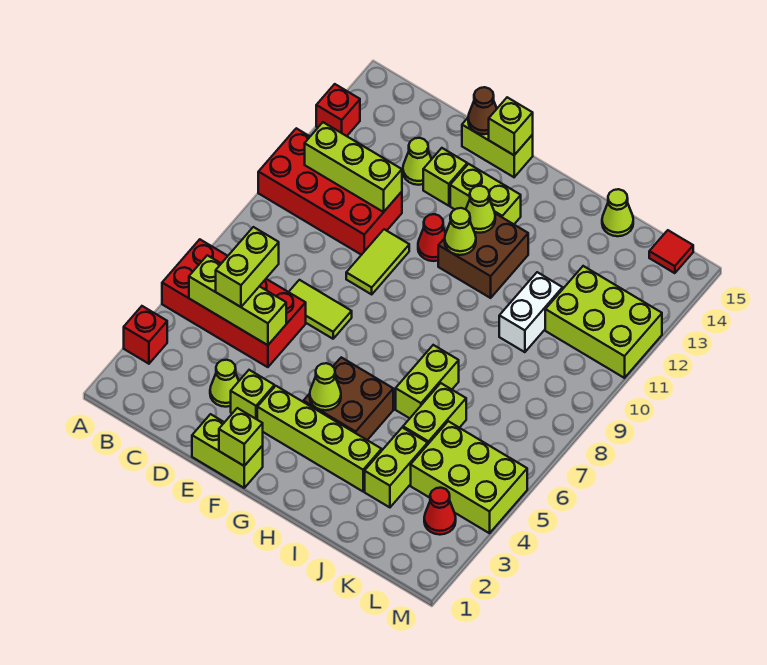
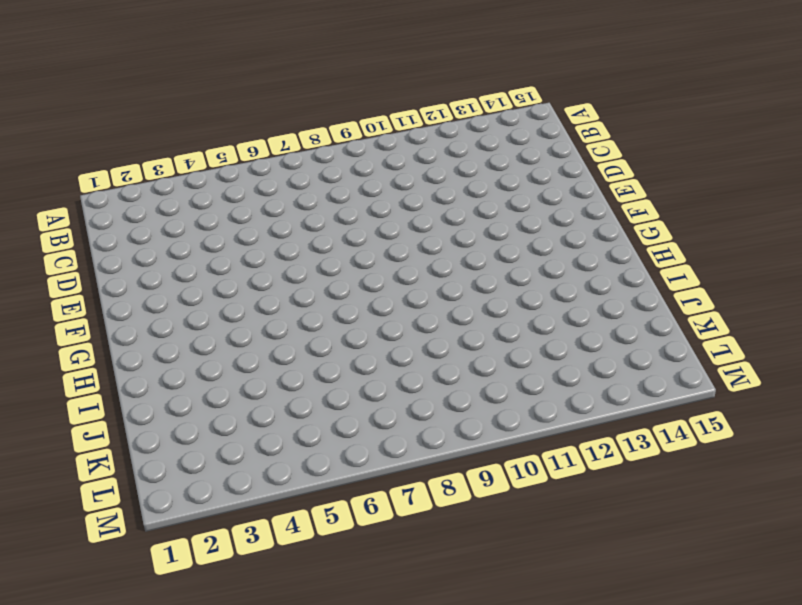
none -> red brick A3 level 1
none -> red brick A5:D6 level 1
none -> red brick A10:D11 level 1
none -> red brick A13 level 1

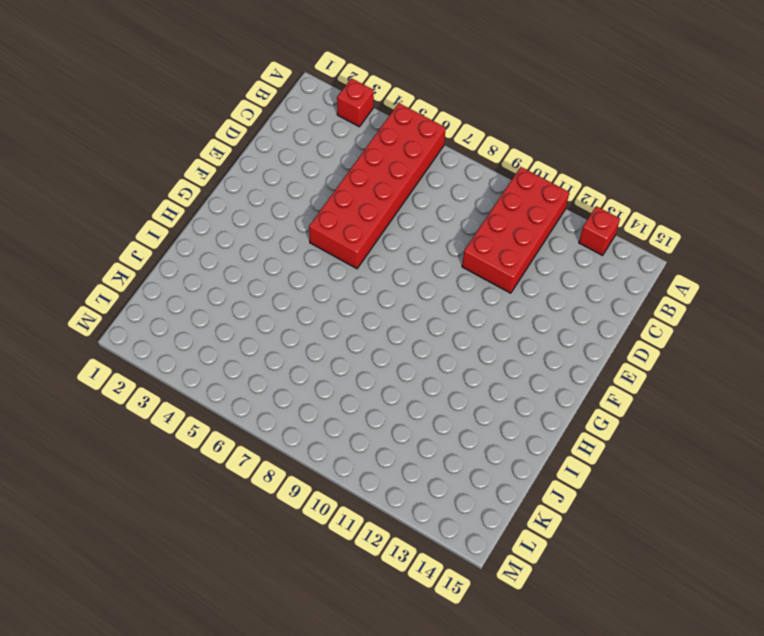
red brick A5:F6 level 1 -> red brick A5:D6 level 1
none -> lime cone D3 level 1
none -> lime tile D7:E7 level 1
none -> lime cone D13 level 1
none -> lime brick E1:F1 level 1

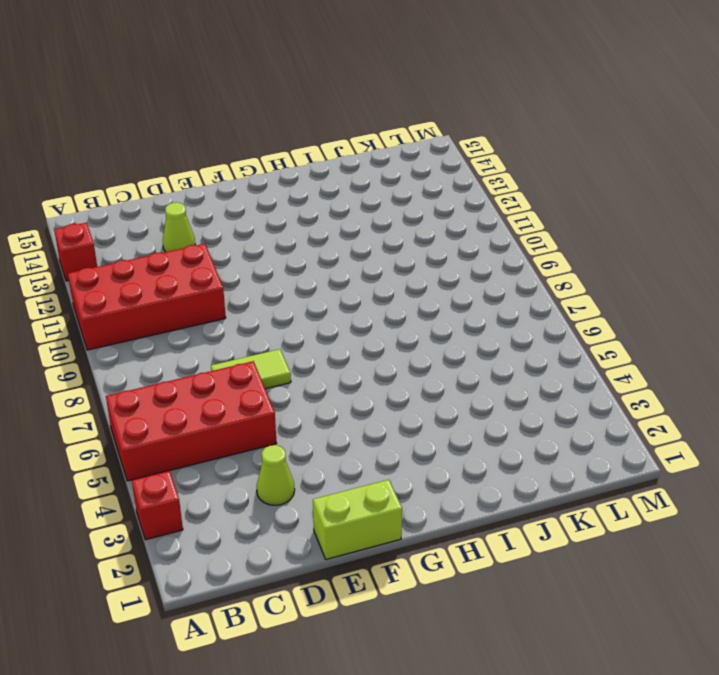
none -> lime brick E3 level 1
none -> lime tile E9:E10 level 1
none -> lime brick E13 level 1
none -> lime brick E15:F15 level 1

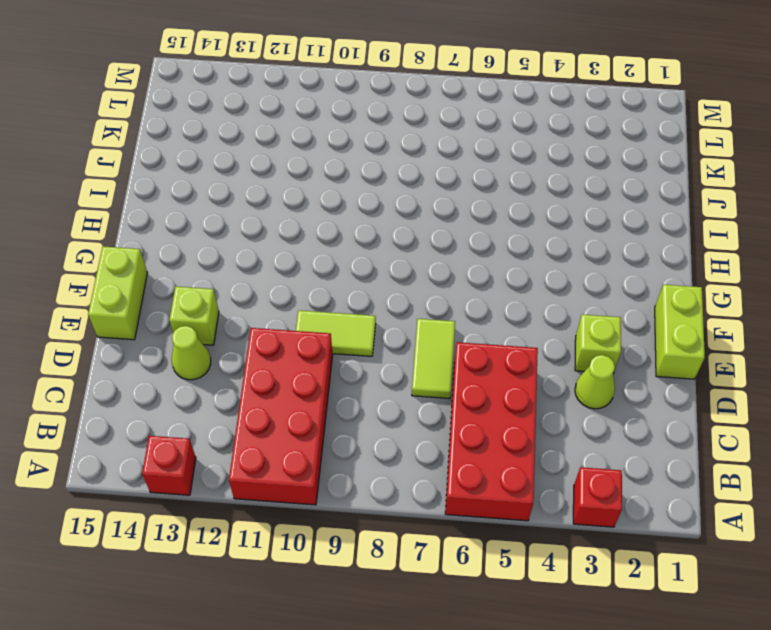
none -> lime brick F3:I3 level 1
none -> red cone F11 level 1
none -> lime brick F13:G13 level 1
none -> brown brick G4:H5 level 1

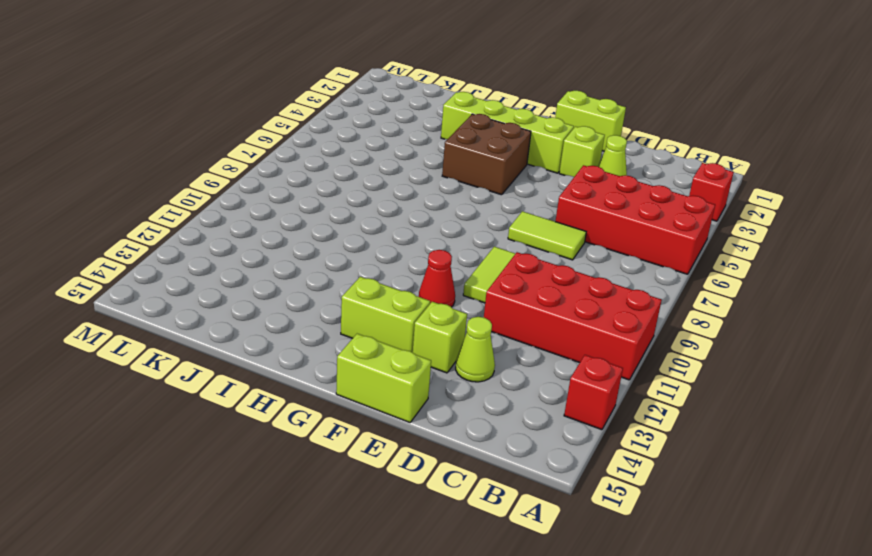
none -> brown brick G11:H12 level 1
none -> lime brick I6:I7 level 1
none -> lime brick J3:J4 level 1
none -> lime brick J5:J6 level 1

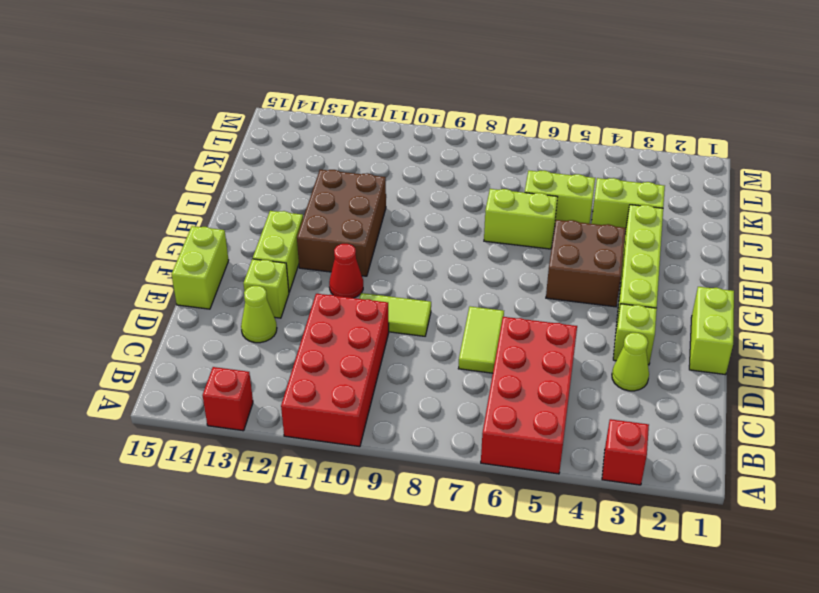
brown brick G11:I12 level 1 -> brown brick G11:H12 level 1
none -> white brick J10:J11 level 1
none -> lime cone J15 level 1
none -> lime brick K4:M5 level 1
none -> lime brick K11:M12 level 1

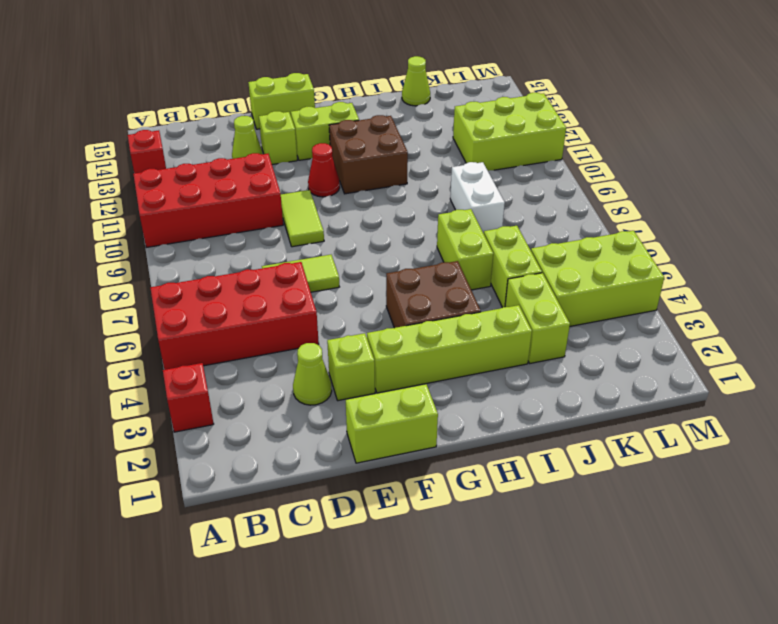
white brick J8:J9 level 1 -> white brick J10:J11 level 1
none -> red cone L3 level 1
none -> red tile L15 level 1
none -> lime brick B5:D5 level 2
none -> lime brick B11:D11 level 2

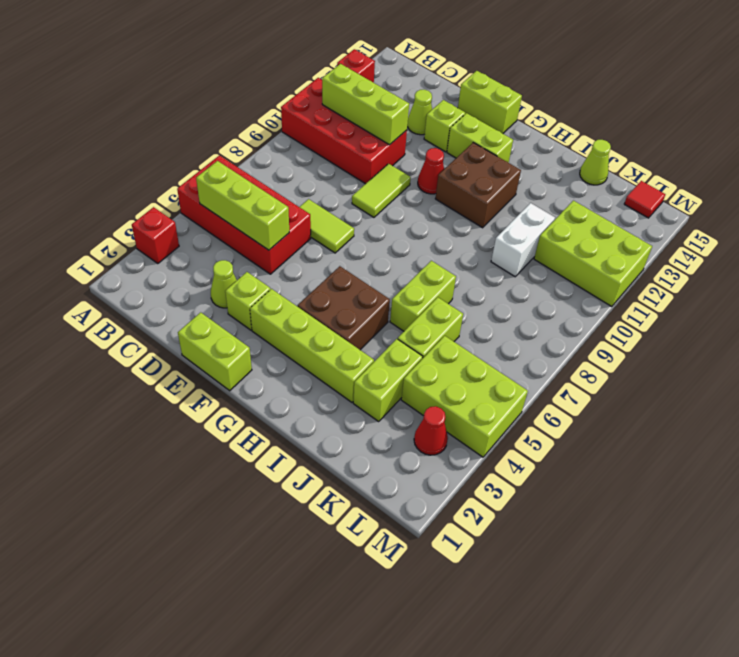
none -> brown cone E15 level 2
none -> lime brick F1 level 2
none -> lime brick F15 level 2
none -> lime cone G4 level 2

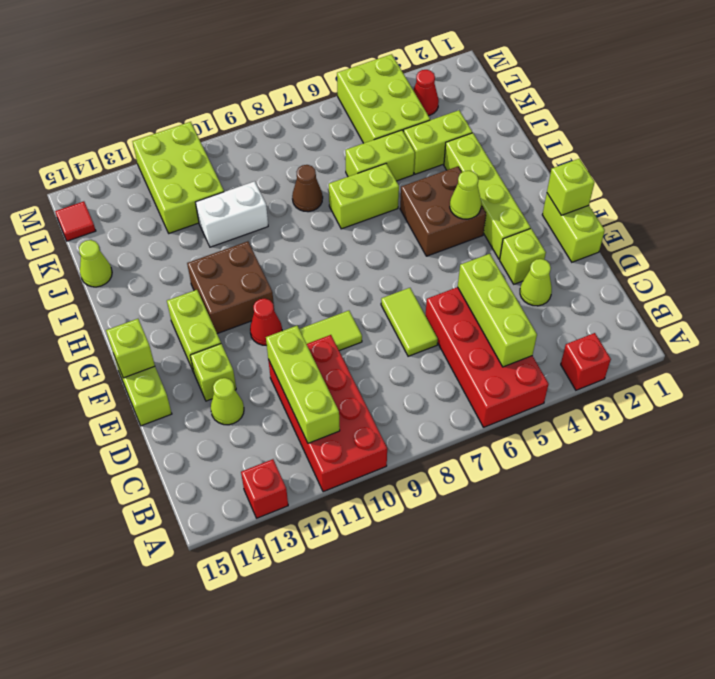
brown cone J8 level 1 -> brown cone E15 level 2
none -> lime cone G11 level 2
none -> lime cone G12 level 2
none -> lime brick C5:C6 level 3

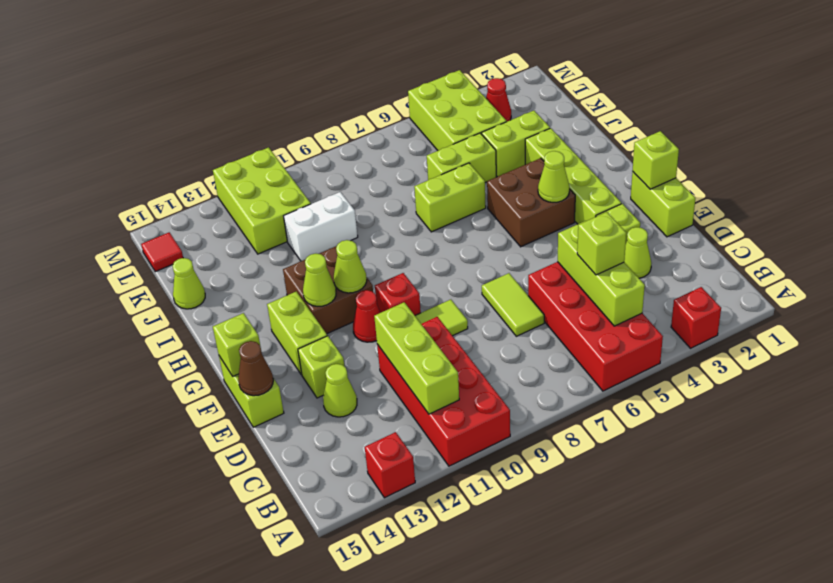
lime brick C5 level 3 -> lime brick C5:C6 level 3
red brick F10 level 1 -> none

